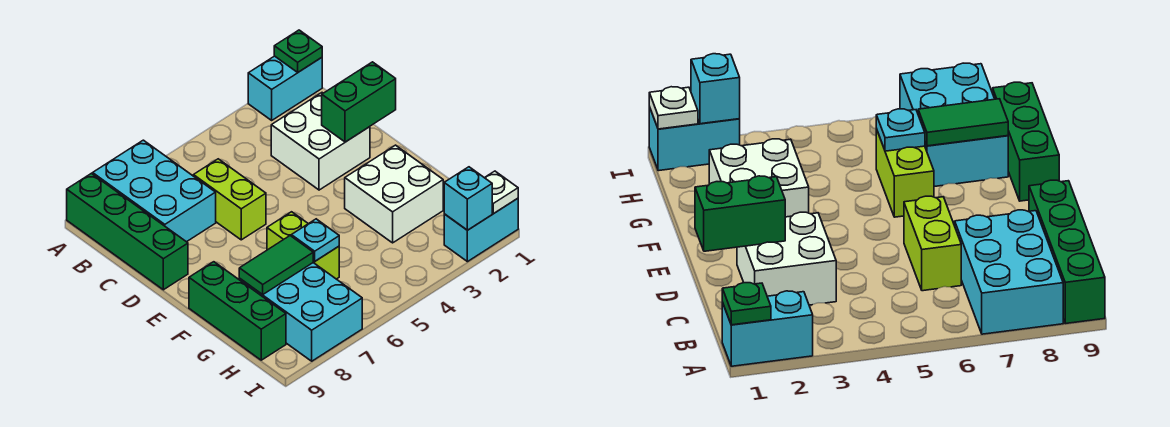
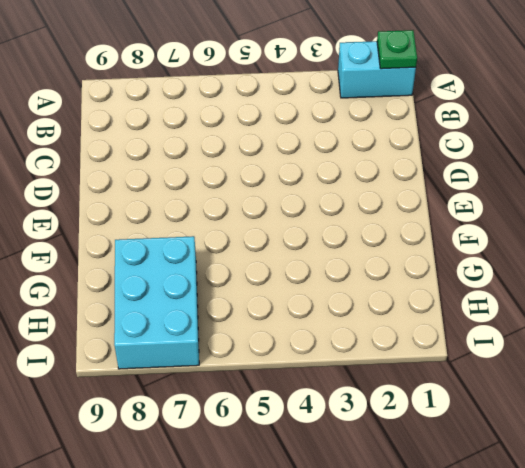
none -> cyan brick A7:C8 level 1
none -> green brick A9:D9 level 1
none -> white brick C2:D3 level 1

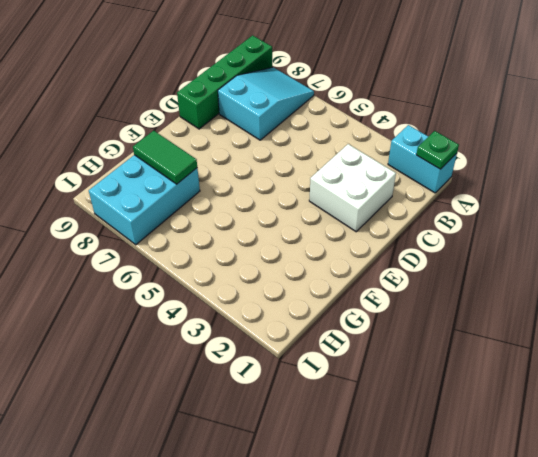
cyan slope A7:C8 level 1 top C -> cyan brick A7:C8 level 1
none -> lime brick C6:D6 level 1
none -> white brick F2:G3 level 1
none -> lime brick F6:G6 level 1

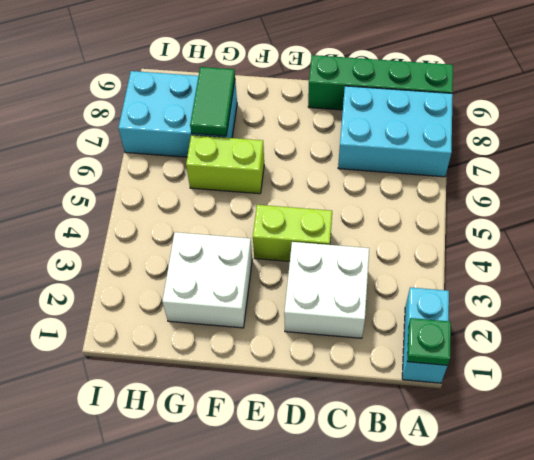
lime brick D4:E4 level 1 -> lime brick C6:D6 level 1
none -> green brick F9:H9 level 1
none -> cyan brick I1:I2 level 1
none -> green brick D1:D2 level 2

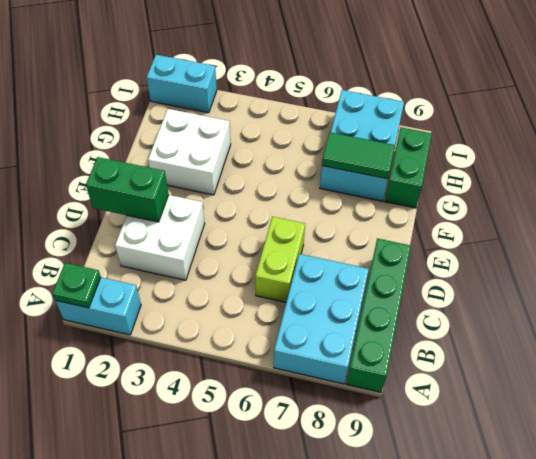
green brick G9:H9 level 1 -> green brick F9:H9 level 1
none -> lime brick F6:G6 level 1
none -> cyan plate G6 level 2
none -> white plate I1 level 2

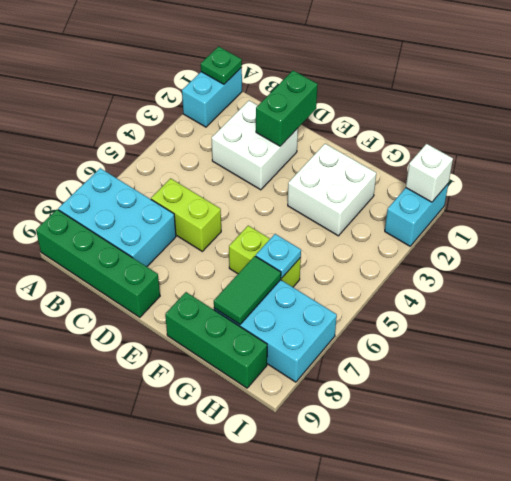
white brick I1 level 2 -> white plate I1 level 2
none -> cyan brick I2 level 2

